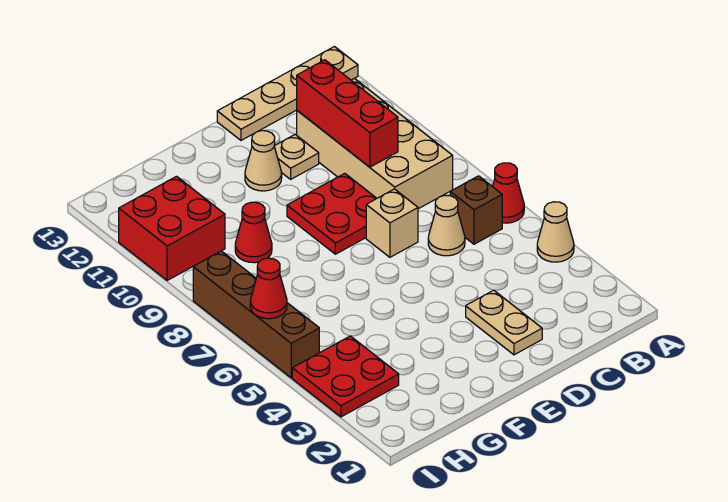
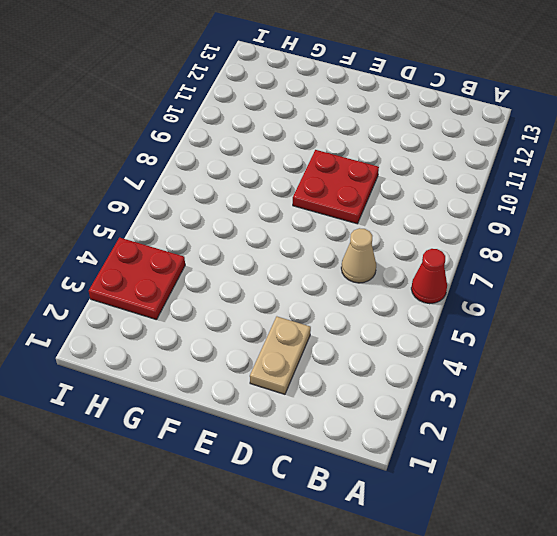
none -> tan cone A4 level 1
none -> tan plate A13:D13 level 1
none -> brown brick B6 level 1

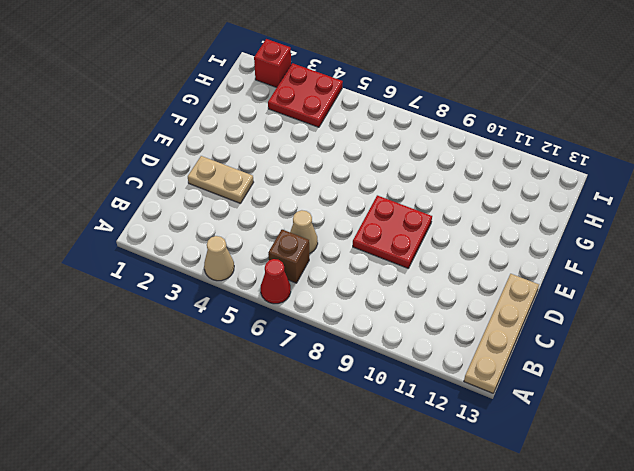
red brick I2 level 1 -> none
none -> tan brick B8:C11 level 1
none -> tan brick D7 level 1
none -> tan plate D11 level 1

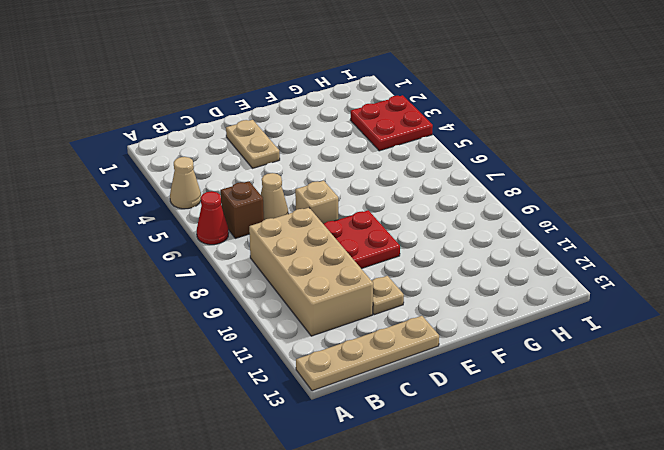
none -> tan cone E11 level 1
none -> red cone G9 level 1
none -> red brick H10:I11 level 1

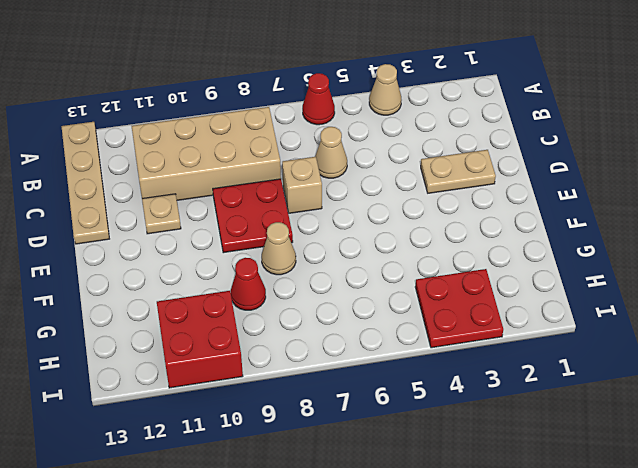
tan cone F8 level 1 -> tan cone E11 level 1
none -> brown brick B6 level 1
none -> brown brick I5:I8 level 1
none -> red brick C9:C11 level 2

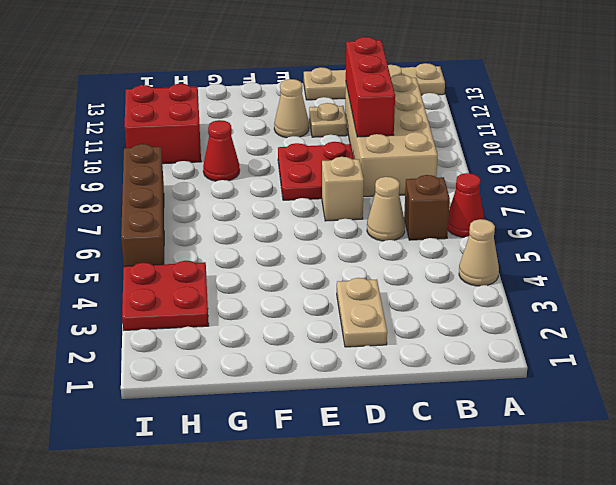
none -> red cone I6 level 2

